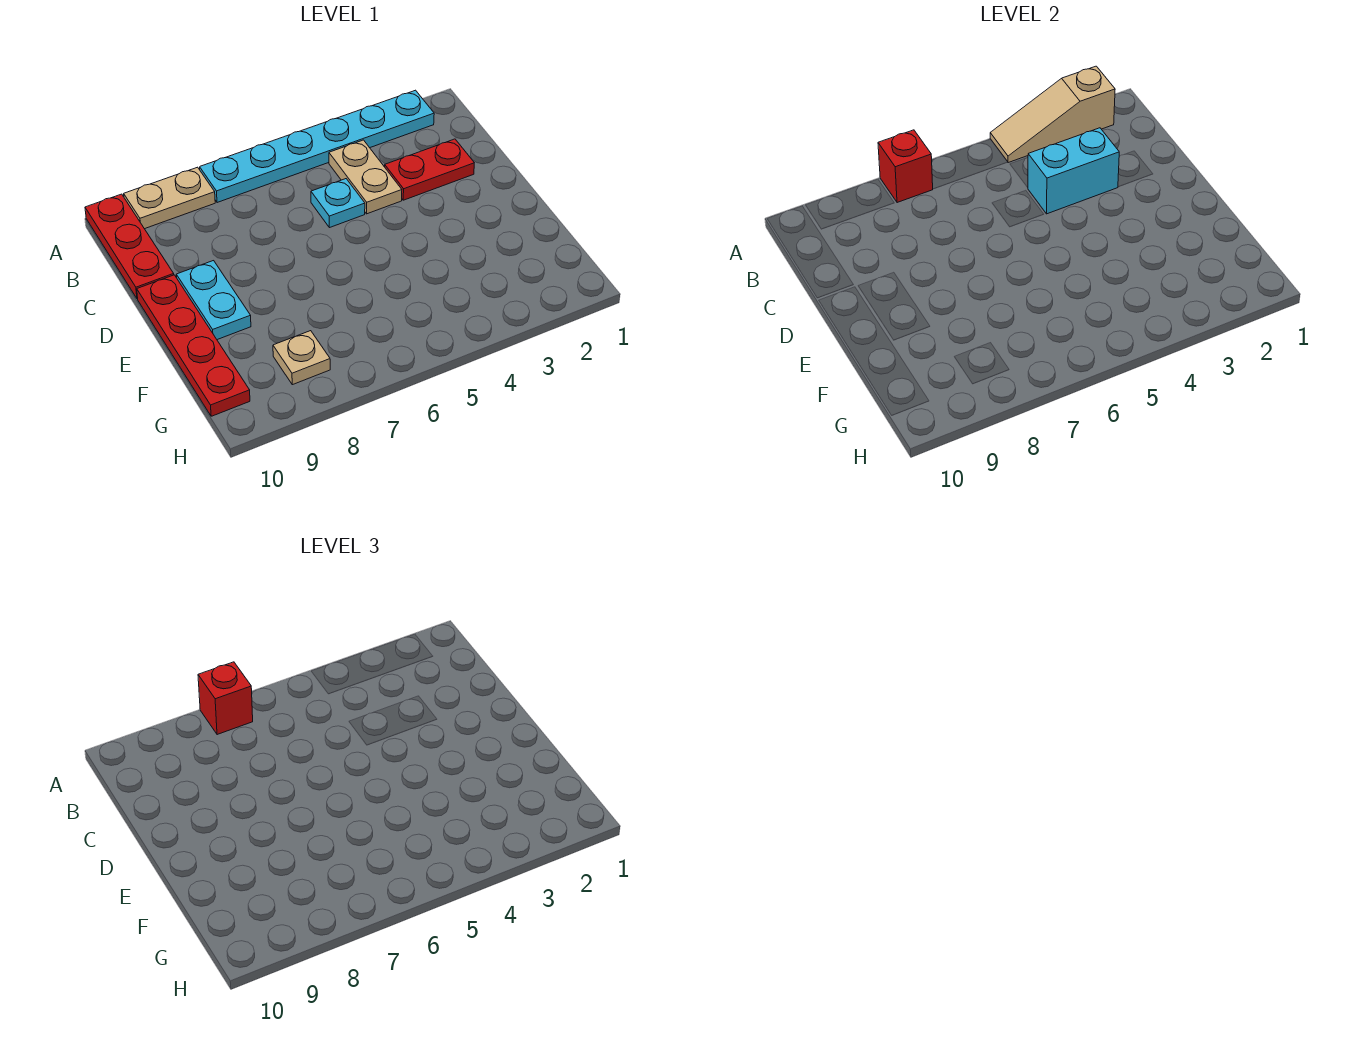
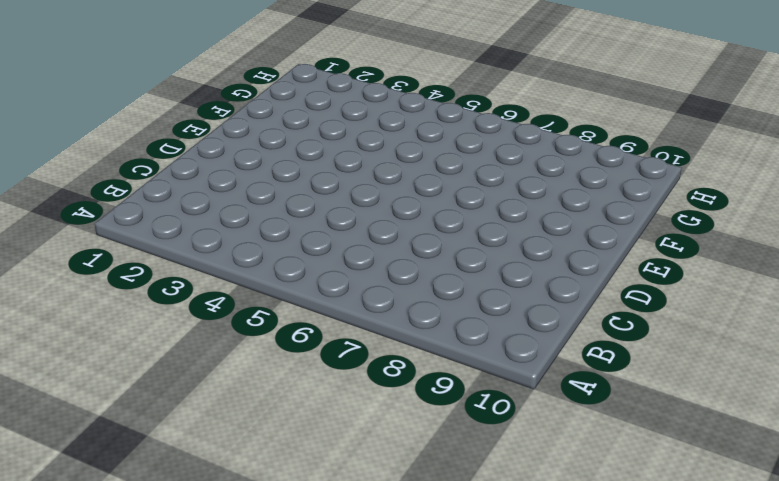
none -> cyan plate A2:A7 level 1
none -> tan plate A8:A9 level 1
none -> red plate A10:C10 level 1

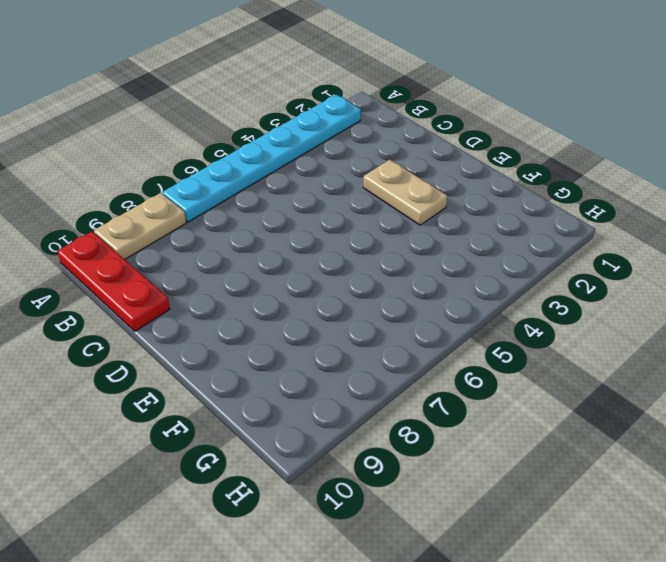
tan plate D3:E3 level 1 -> tan plate B4:C4 level 1
none -> red plate C2:C3 level 1
none -> cyan plate C5 level 1
none -> cyan plate D9:E9 level 1

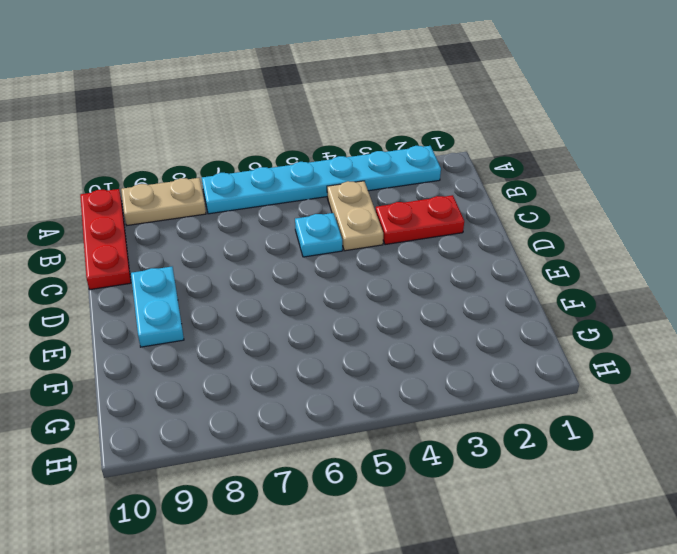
none -> red plate D10:G10 level 1
none -> tan plate G8 level 1
none -> tan slope A2:A4 level 2 top 2

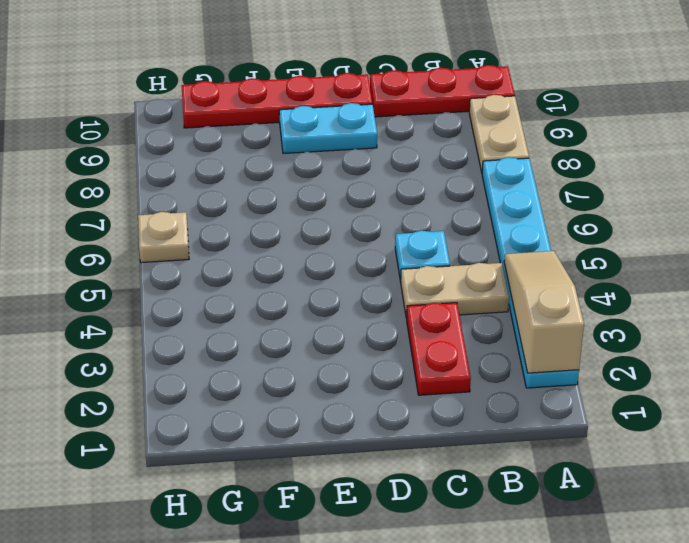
tan plate H6 level 1 -> tan plate G8 level 1
none -> red brick A7 level 2
none -> cyan brick C3:C4 level 2
none -> red brick A7 level 3

